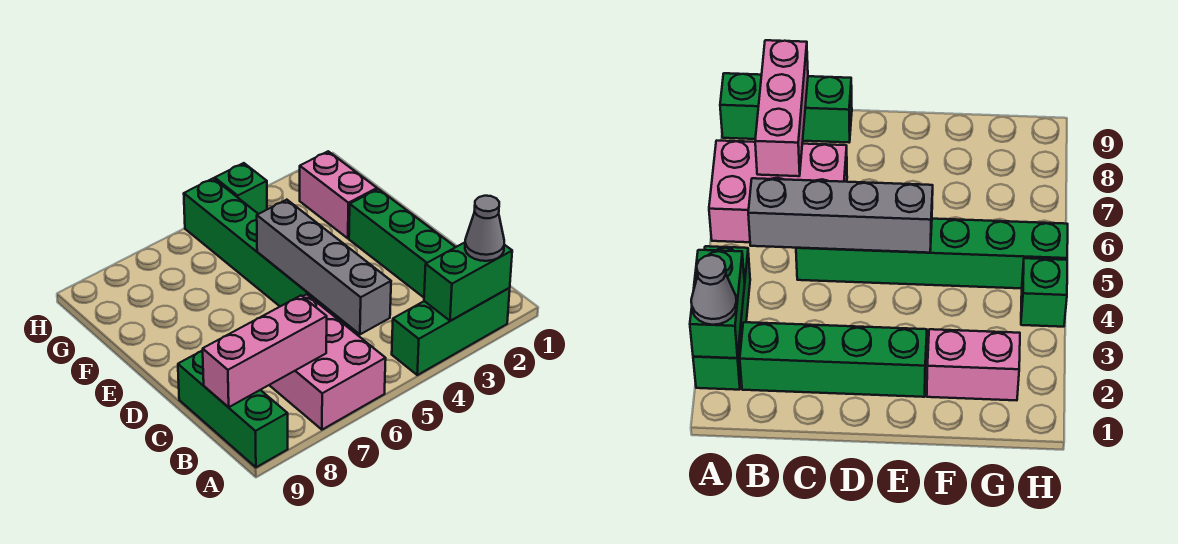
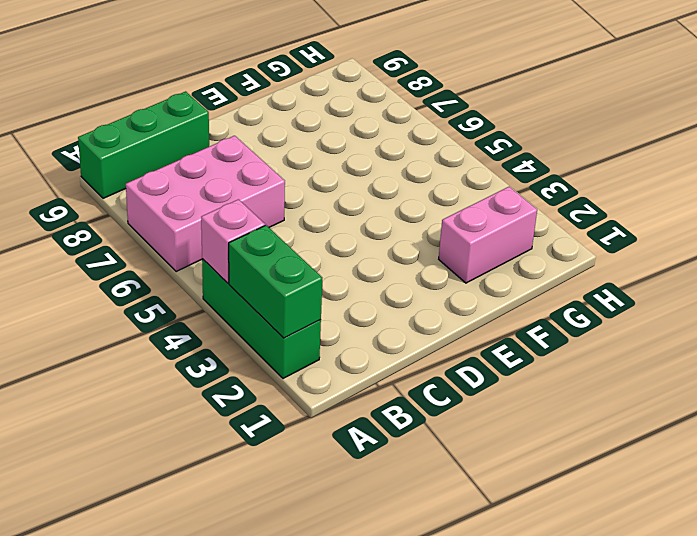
pink brick A4 level 2 -> none
none -> green brick B2:E2 level 1
none -> green brick C5:H5 level 1

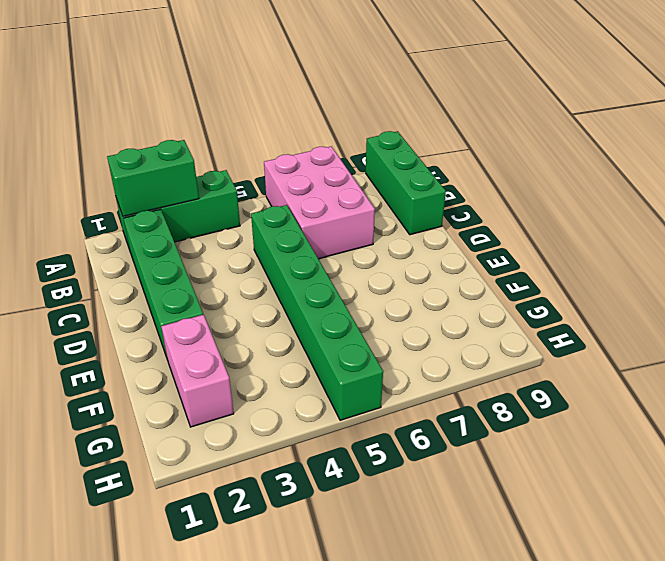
none -> green brick H4 level 1
none -> grey brick B5:E5 level 2

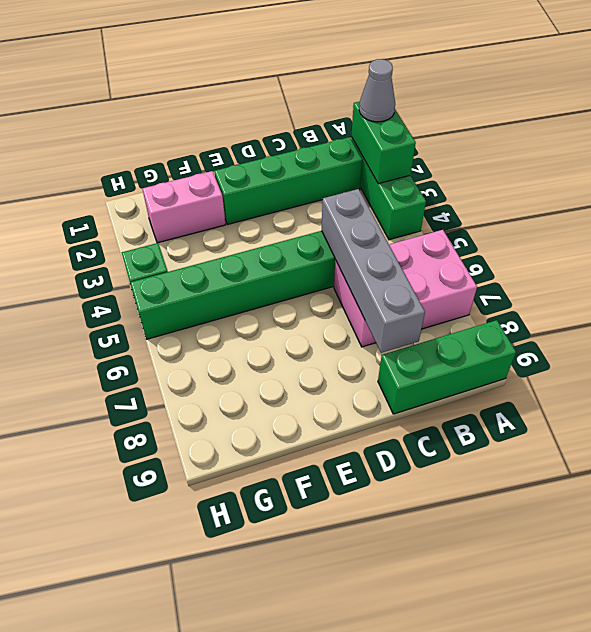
grey brick C5:C8 level 2 -> grey brick B5:E5 level 2
none -> pink brick B7:B9 level 2

